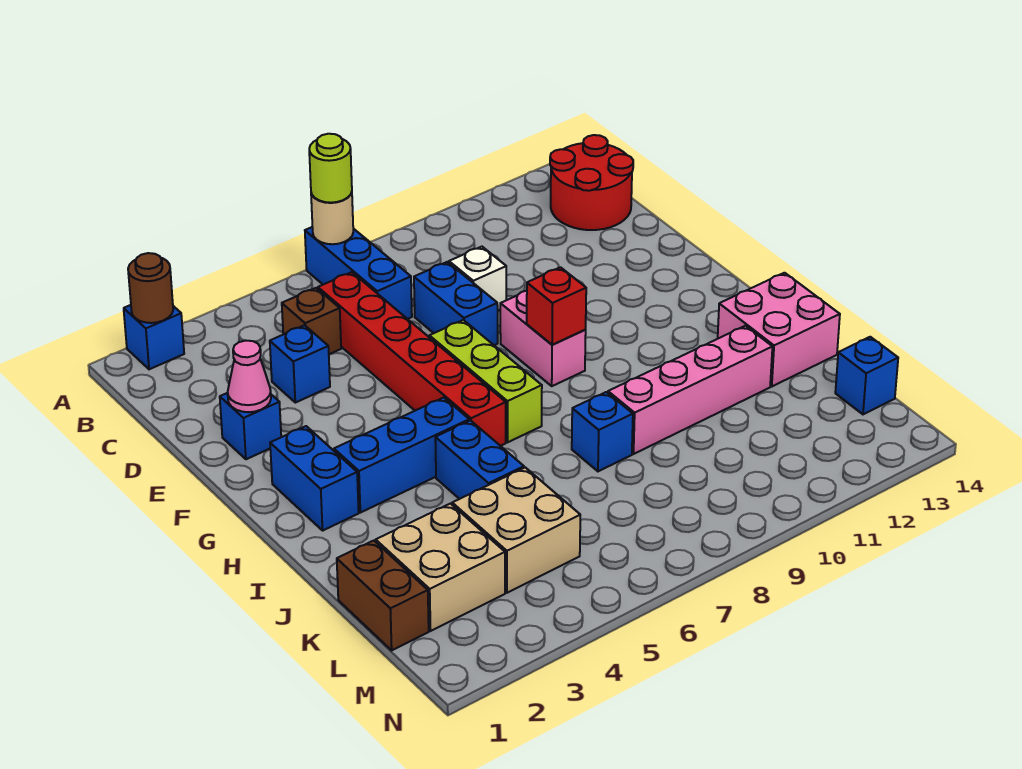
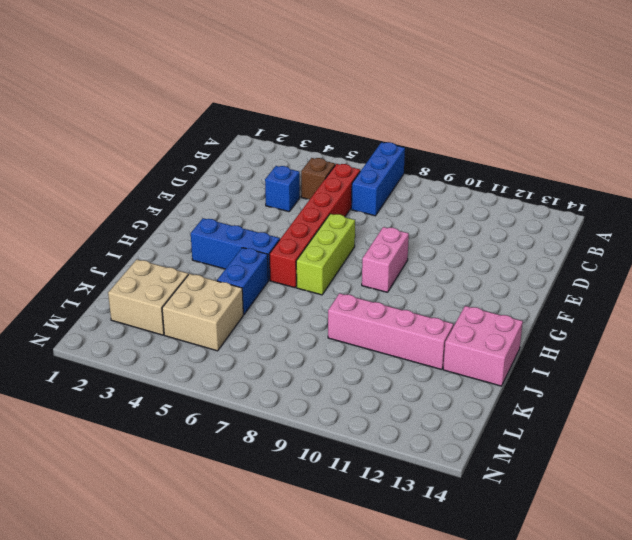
none -> blue brick A2 level 1
none -> red round brick B13:C14 level 1
none -> blue brick D8:E8 level 1

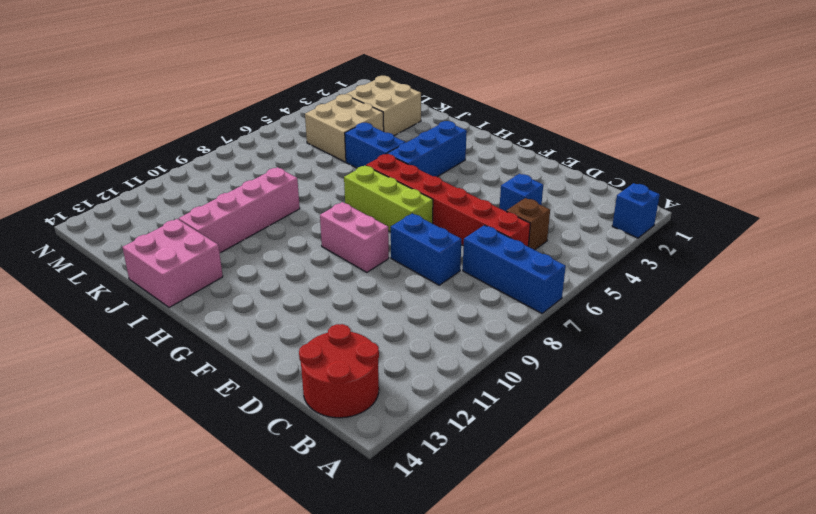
none -> white brick D9 level 1
none -> blue brick E2 level 1
none -> blue brick G2:H2 level 1

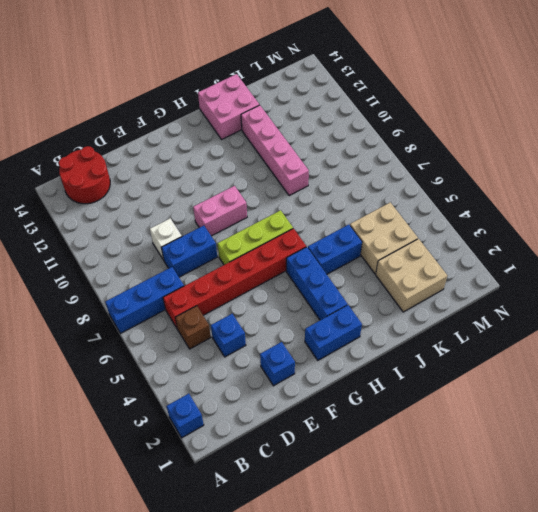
none -> blue brick J8 level 1
none -> brown brick K1:L1 level 1
none -> blue brick L14 level 1

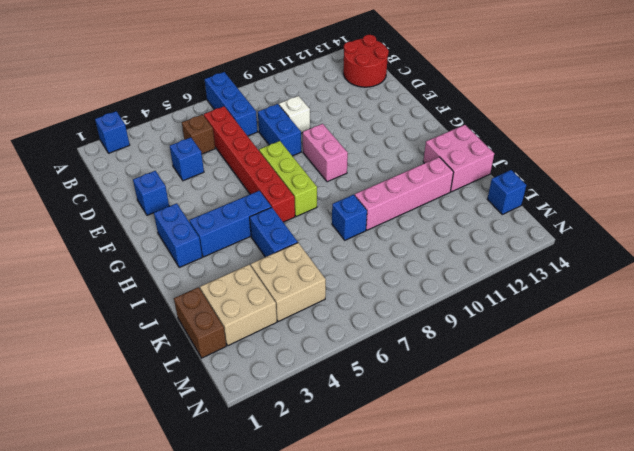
none -> brown round brick A2 level 2
none -> tan round brick A7 level 2
none -> pink cone E2 level 2

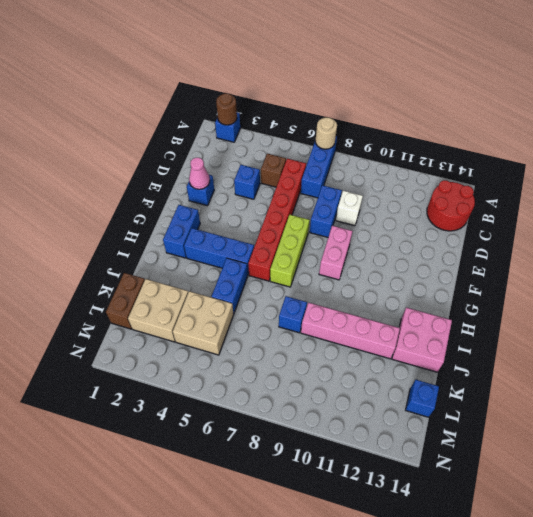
none -> red brick G9 level 2
none -> lime round brick A7 level 3

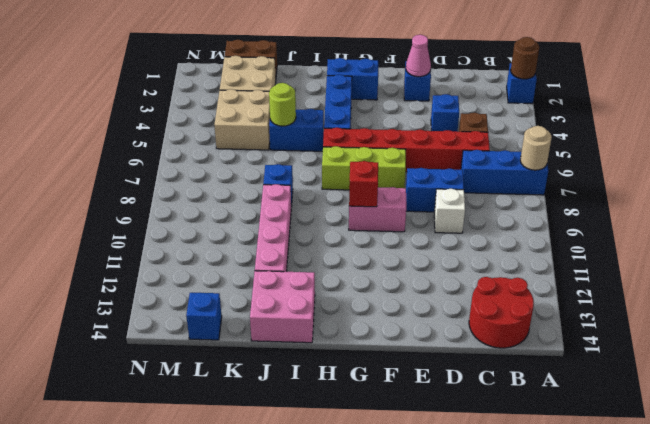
lime round brick J5 level 2 -> lime round brick A7 level 3

